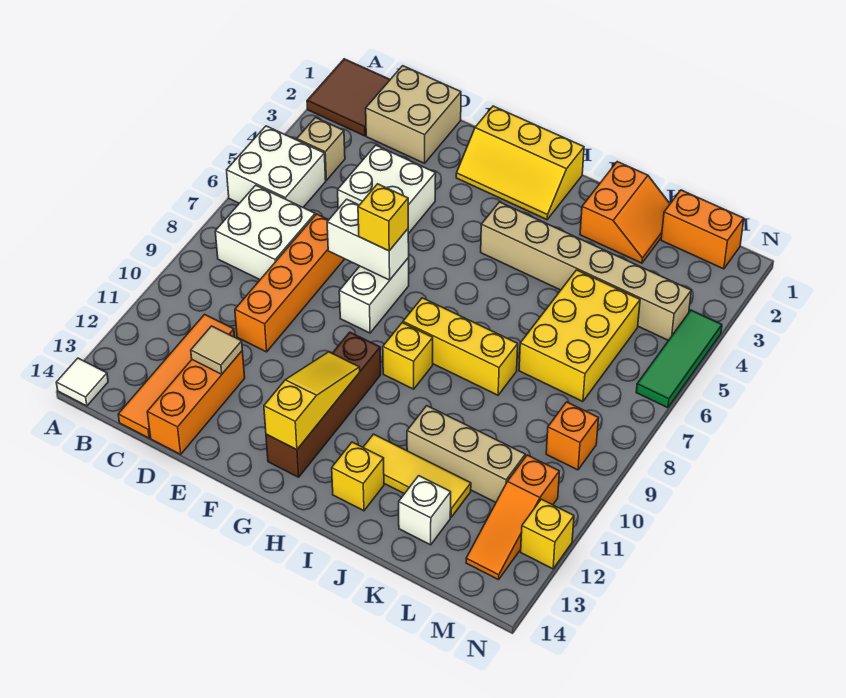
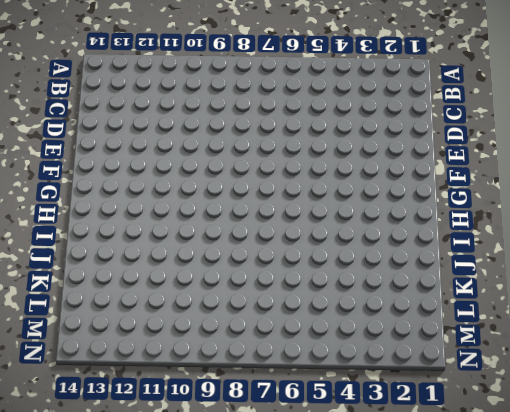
none -> brown tile A1:B2 level 1
none -> white brick A5:B6 level 1
none -> white tile A14 level 1
none -> tan brick B4 level 1

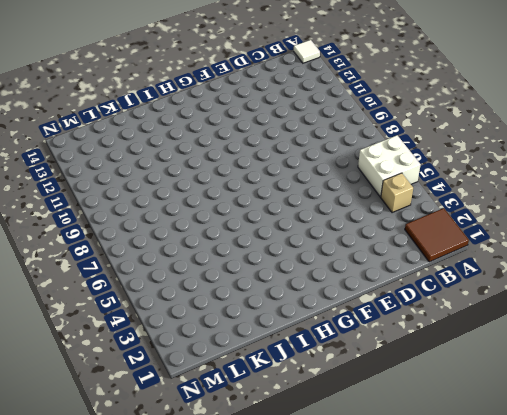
none -> white brick B7:C8 level 1
none -> tan brick C1:D2 level 1
none -> orange tile C11:C14 level 1
none -> white brick D4:E5 level 1

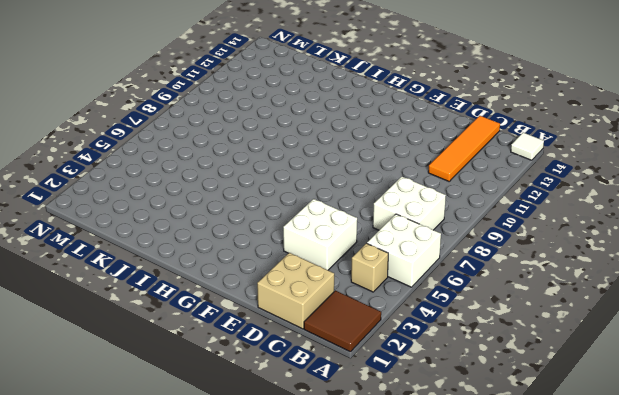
none -> orange brick D7:D10 level 1
none -> orange brick D12:D14 level 1
none -> yellow slope F1:H2 level 1 top 1
none -> white brick F7:F8 level 1

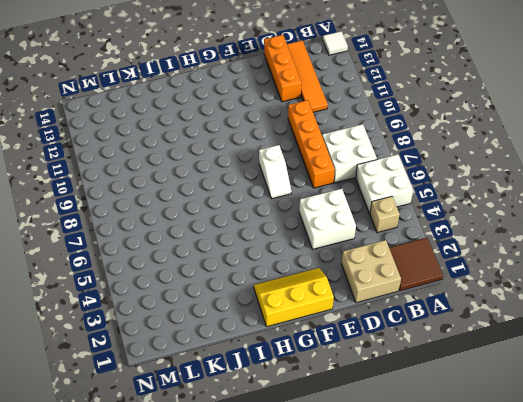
white slope F7:F8 level 1 top 8 -> white brick F7:F8 level 1
none -> brown brick G10:G13 level 1
none -> tan brick H4:M4 level 1
none -> yellow brick H8:J8 level 1
none -> yellow brick H9 level 1

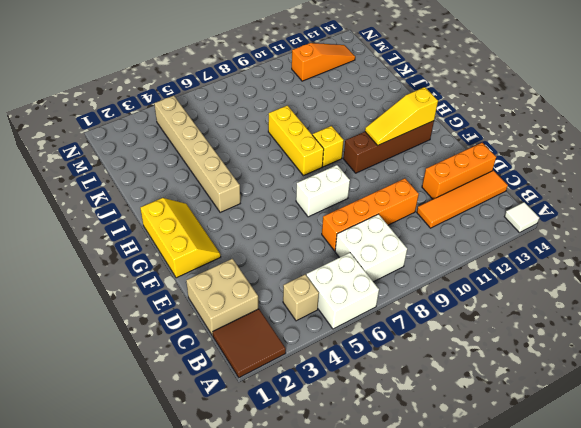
none -> white brick D4:E5 level 1
none -> yellow tile I12:K12 level 1
none -> yellow brick I13 level 1
none -> orange slope J1:K2 level 1 top J

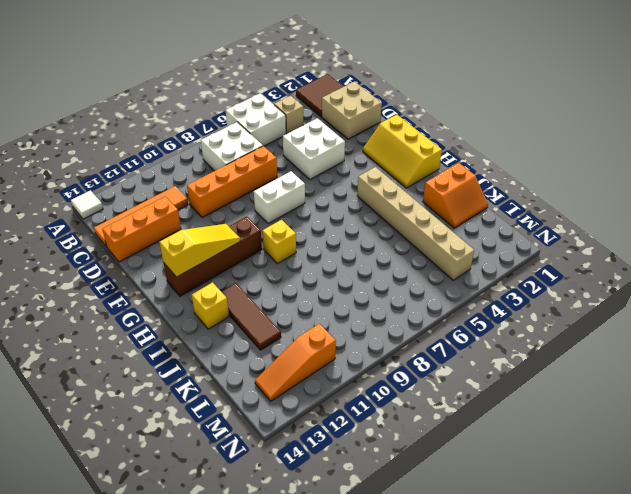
brown tile I12:K12 level 1 -> yellow tile I12:K12 level 1
none -> yellow brick H8:J8 level 1
none -> tan brick J11:L11 level 1
none -> yellow brick K5:L7 level 1
none -> white brick K13 level 1

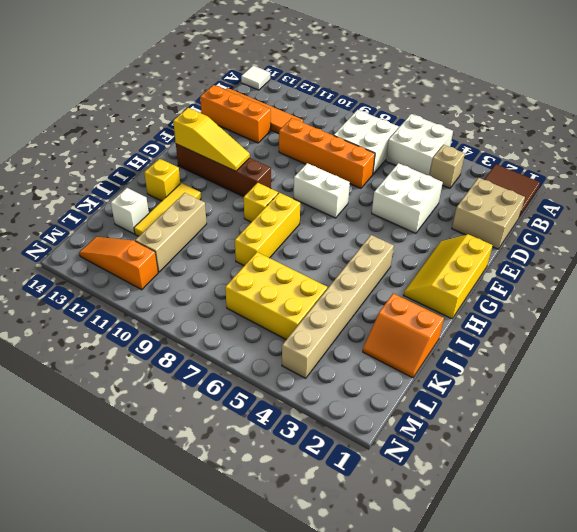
none -> orange brick L1:M1 level 1
none -> orange brick M9 level 1
none -> green tile N4:N6 level 1
none -> yellow brick N12 level 1

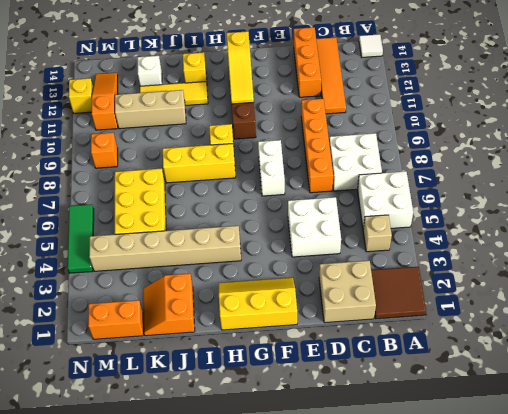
none -> tan tile D12 level 2
none -> white brick E7:F7 level 2
none -> yellow brick F7 level 3

